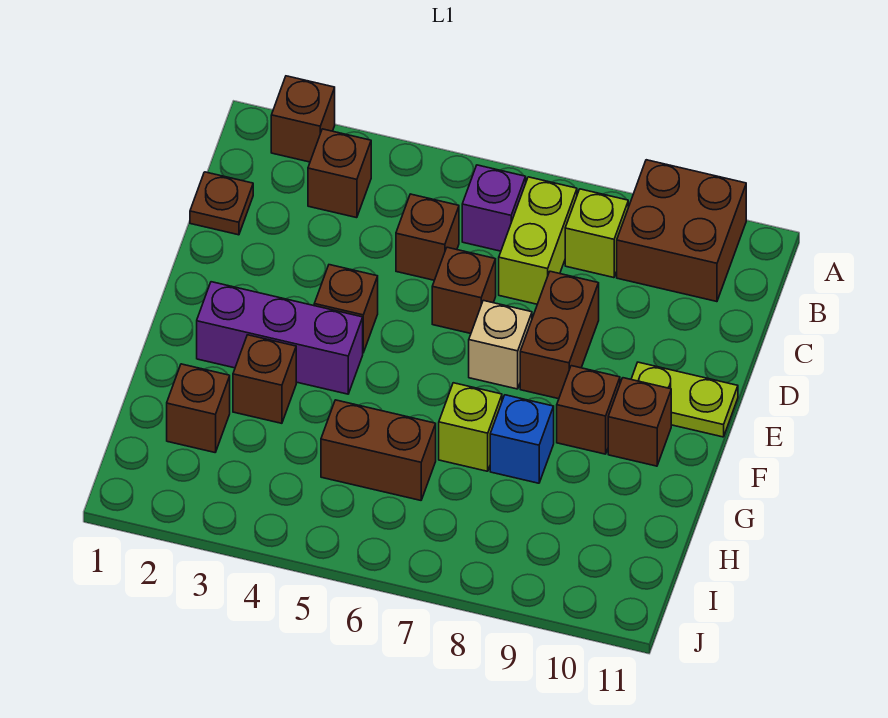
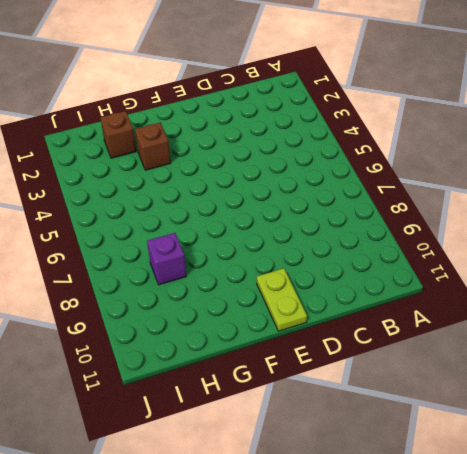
purple brick H8 level 1 -> purple brick B6 level 1
none -> brown brick A2 level 1
none -> brown brick A9:B10 level 1
none -> brown brick B3 level 1

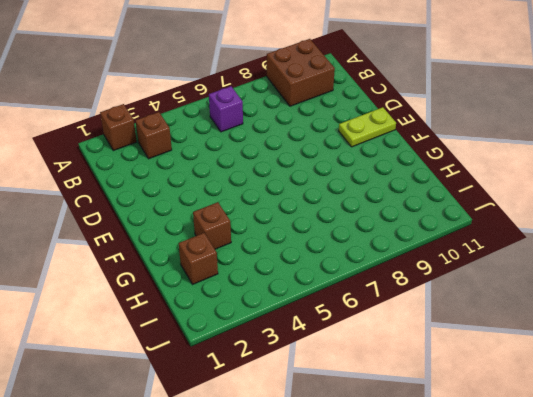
none -> lime brick B7:C7 level 1
none -> lime brick B8 level 1
none -> brown plate C1 level 1

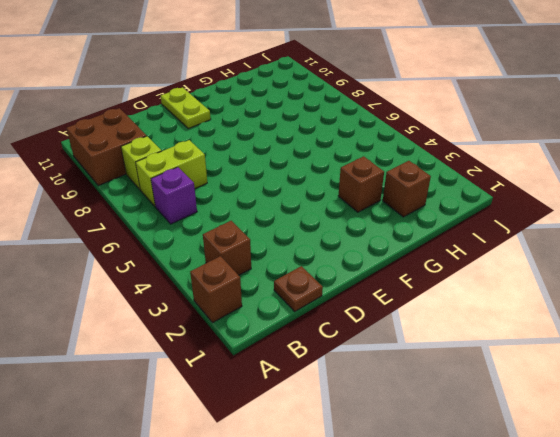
none -> brown brick C5 level 1
none -> brown brick D6 level 1
none -> brown brick D8:E8 level 1

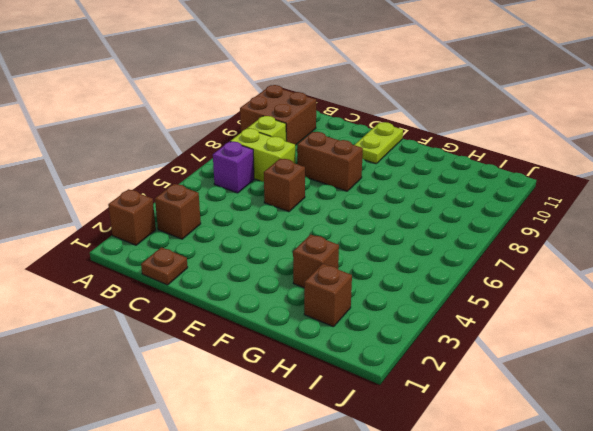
none -> brown brick C5 level 1
none -> brown brick E4 level 1
none -> tan brick E7 level 1

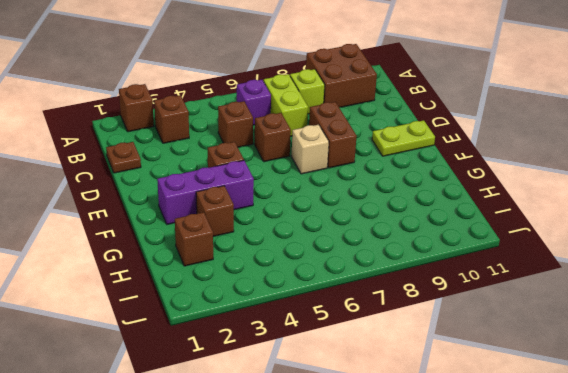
none -> brown brick F9 level 1
none -> brown brick F10 level 1
none -> lime brick G7 level 1

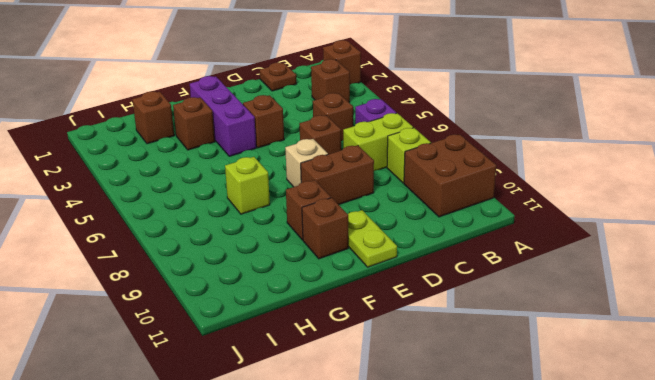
none -> blue brick G8 level 1
none -> brown brick H5:H6 level 1

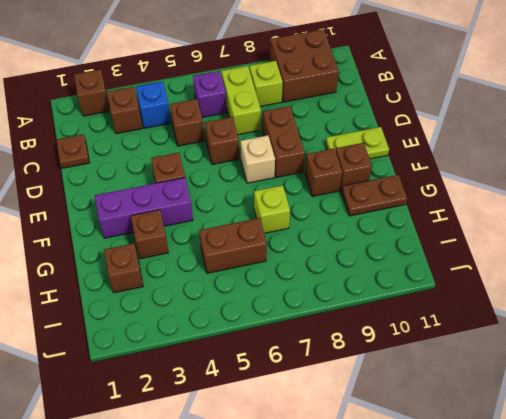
blue brick B4 level 1 -> blue brick G8 level 1
brown plate G10:G11 level 1 -> none

